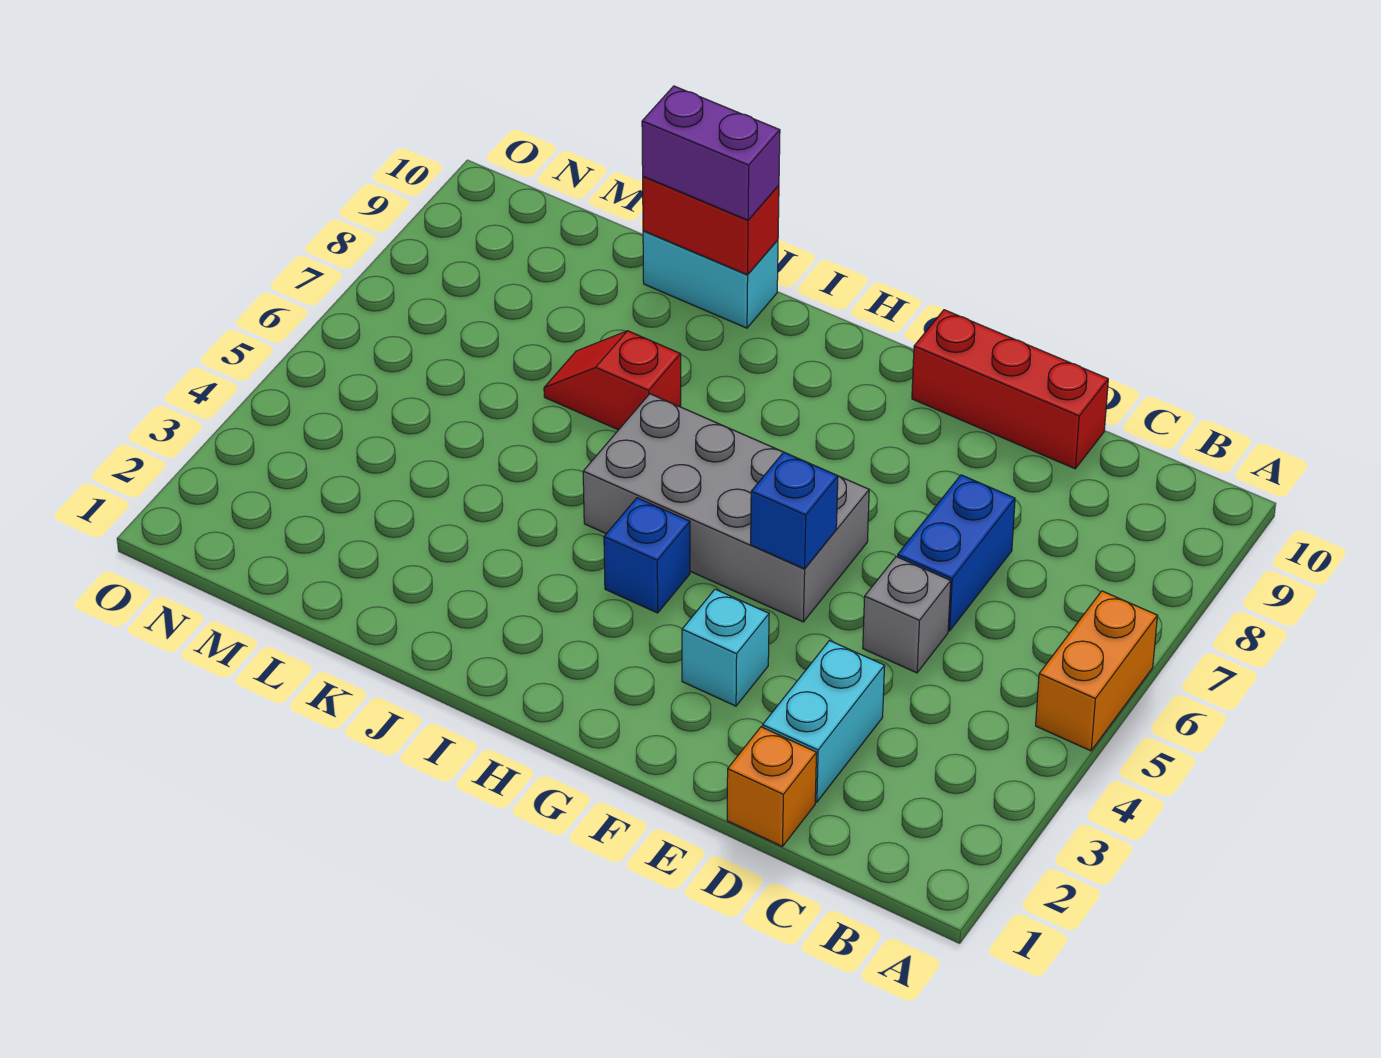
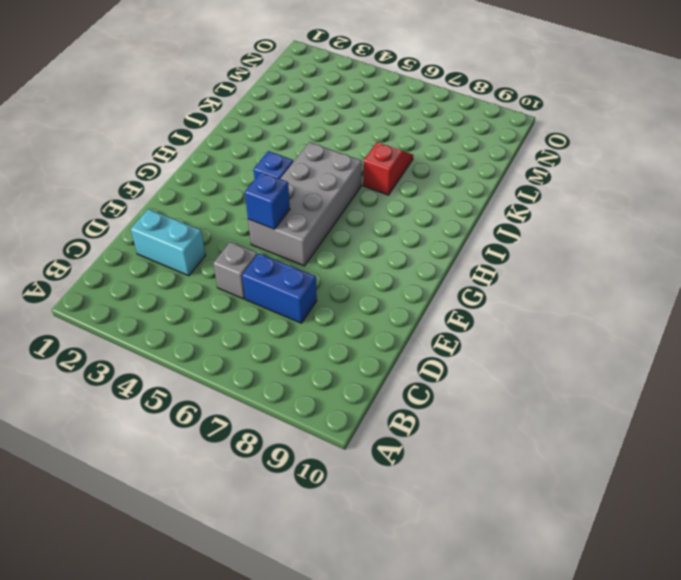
none -> orange brick A5:A6 level 1
none -> orange brick D1 level 1
none -> red brick D10:F10 level 1

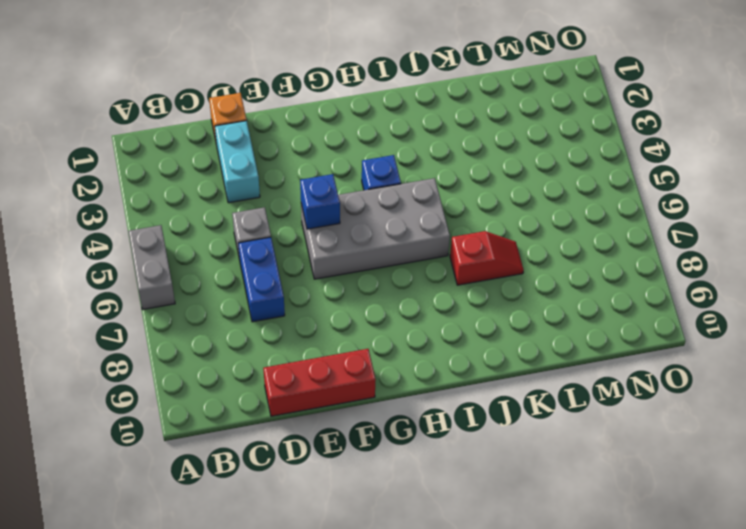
grey brick A5:A6 level 1 -> orange brick A5:A6 level 1
none -> cyan brick F3 level 1
none -> cyan brick J10:K10 level 1
none -> red brick J10:K10 level 2

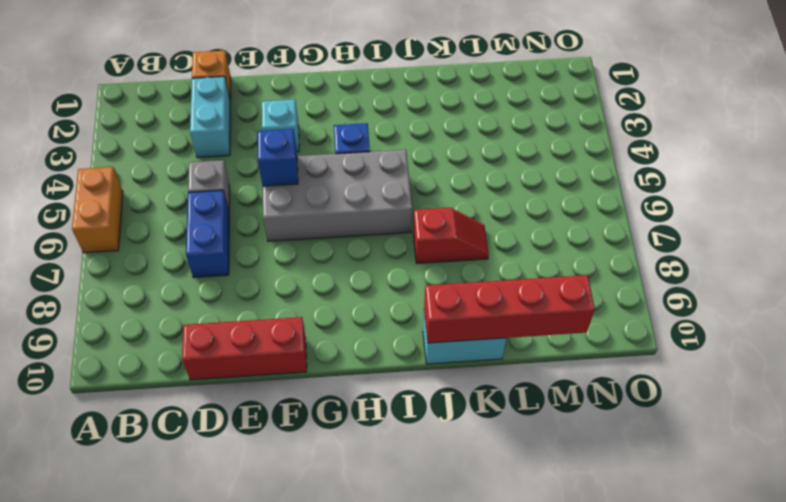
red brick J10:M10 level 2 -> red brick J10:K10 level 2
none -> purple brick J10:K10 level 3

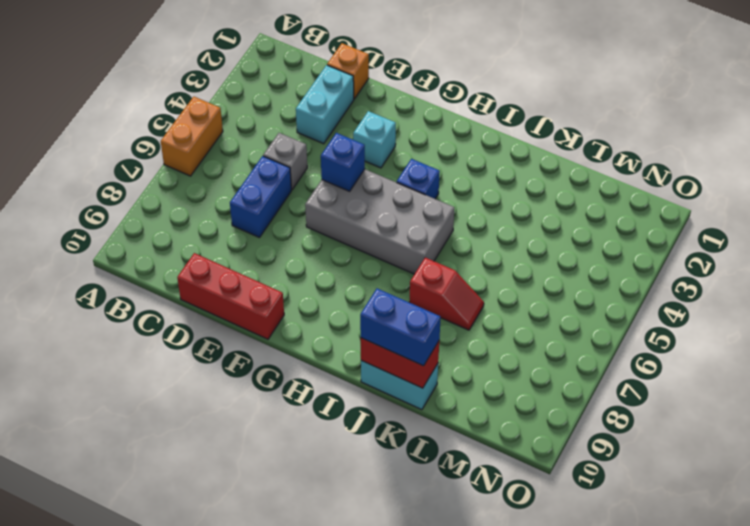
blue brick J10:K10 level 3 -> purple brick J10:K10 level 3

